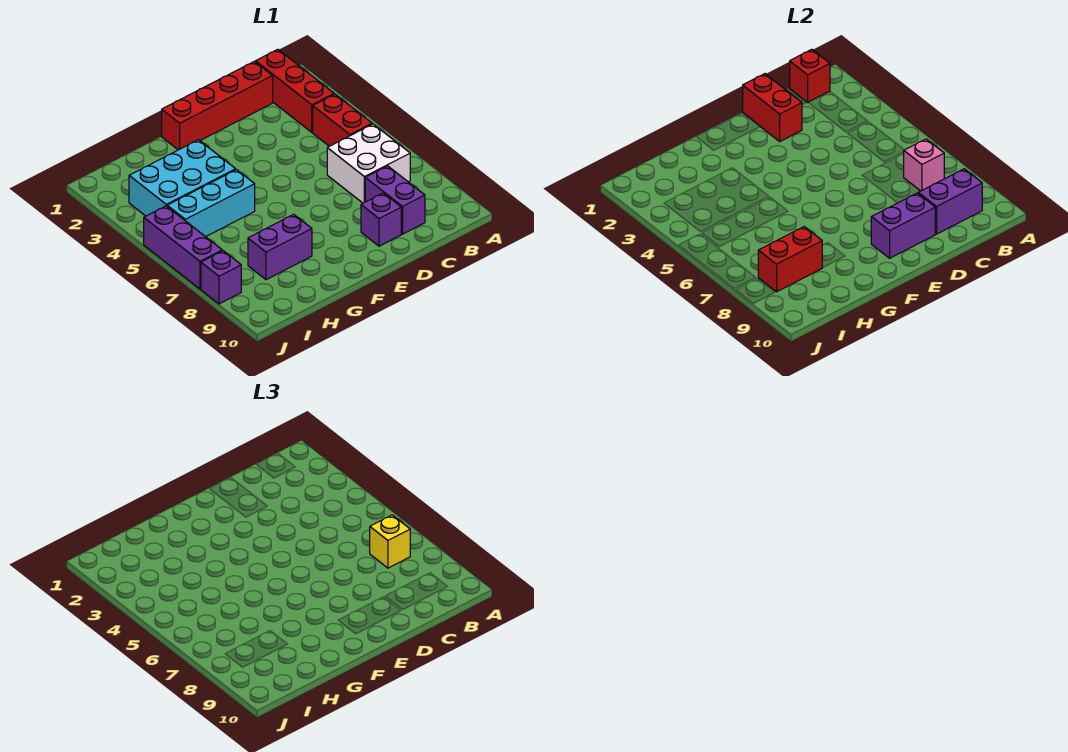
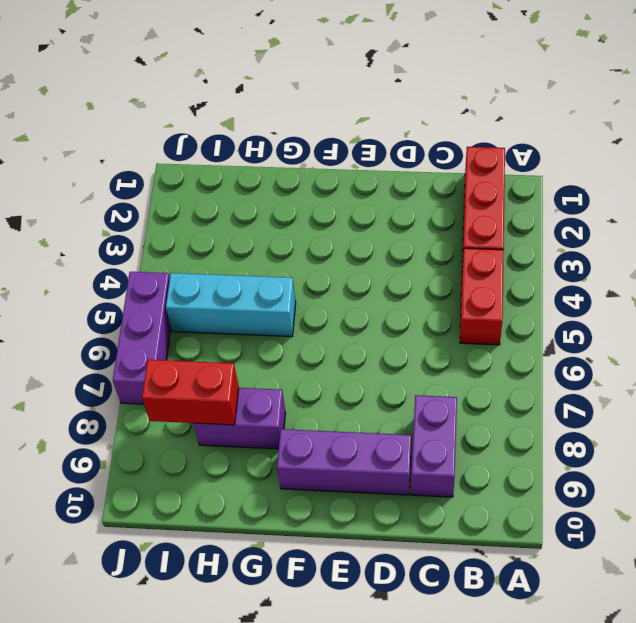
purple brick D9:F9 level 1 -> purple brick D9 level 1
none -> white brick B6:C7 level 1
none -> red brick C1:F1 level 1
none -> cyan brick G3:I4 level 1

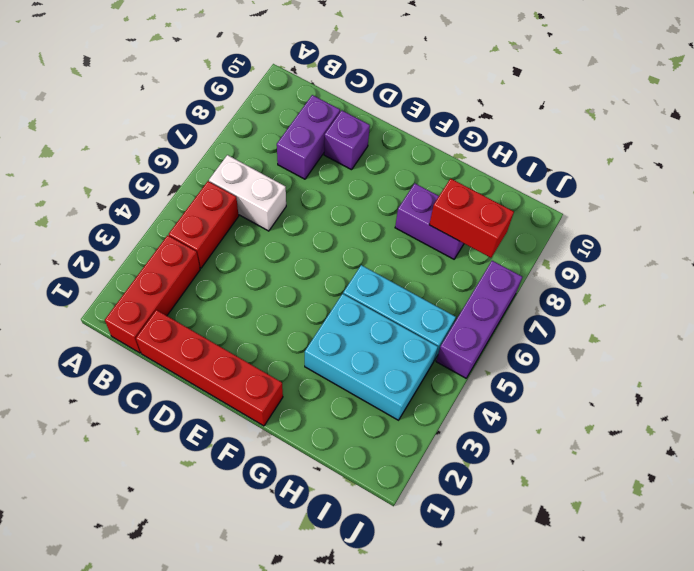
white brick B6:C6 level 1 -> white brick B6:C7 level 1
none -> purple brick J8 level 1
none -> red brick B1 level 2
none -> pink brick B7 level 2

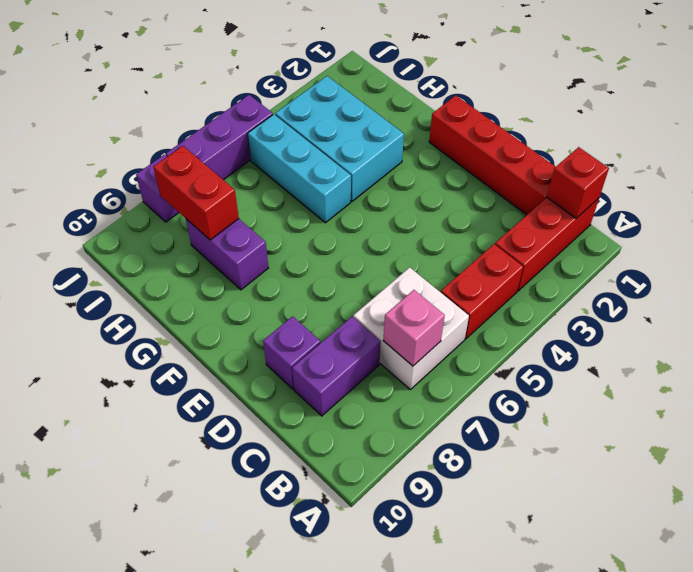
none -> purple brick B9:C9 level 2
none -> red brick D1:D2 level 2
none -> purple brick D9:E9 level 2

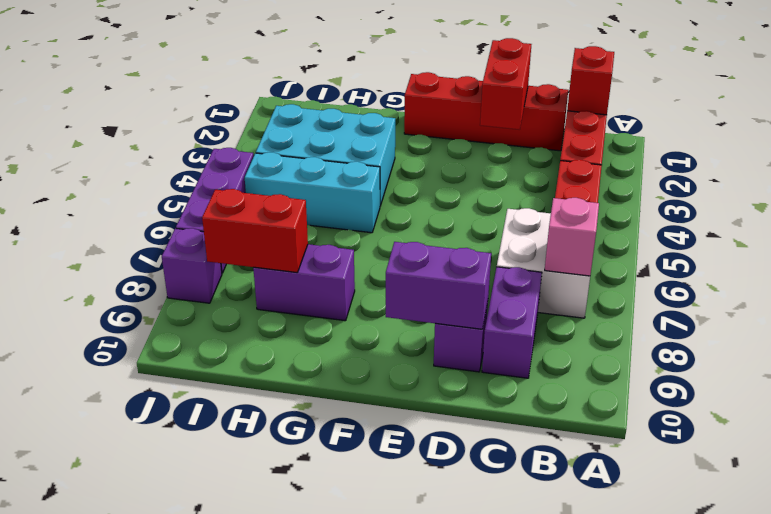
none -> purple brick B9:C9 level 2
none -> yellow brick B7 level 3

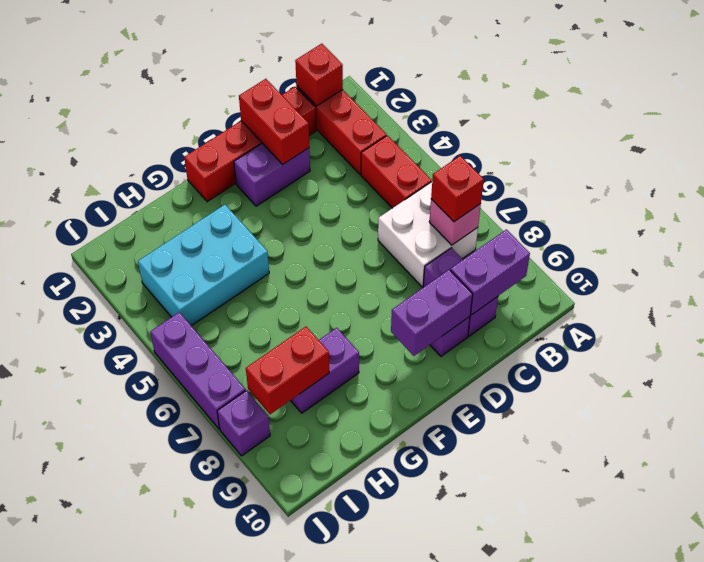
red brick B7 level 3 -> yellow brick B7 level 3
purple brick D2:E2 level 1 -> none
none -> cyan brick G5:I5 level 1

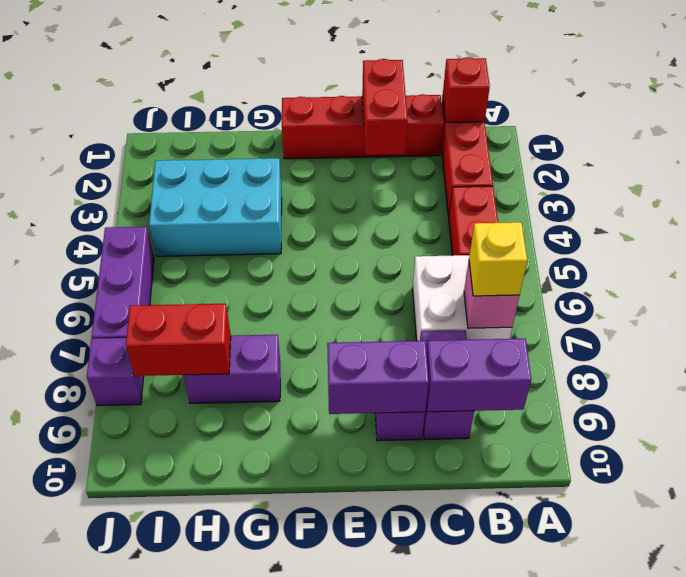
none -> cyan brick G5:I5 level 1

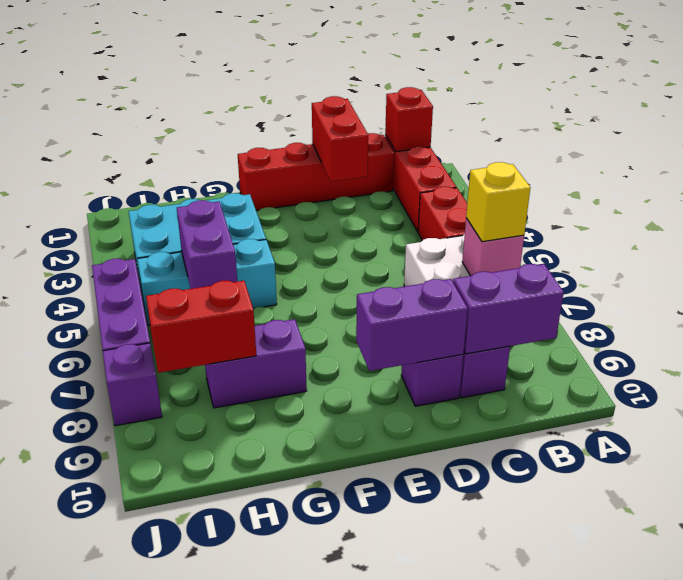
purple brick H5:H6 level 2 -> none

